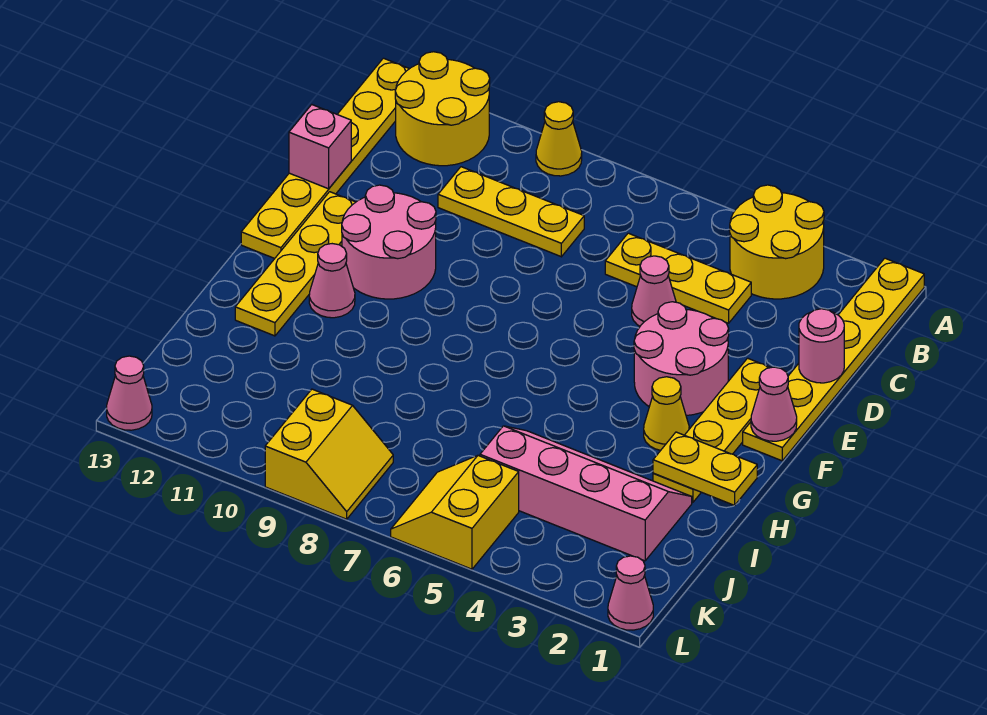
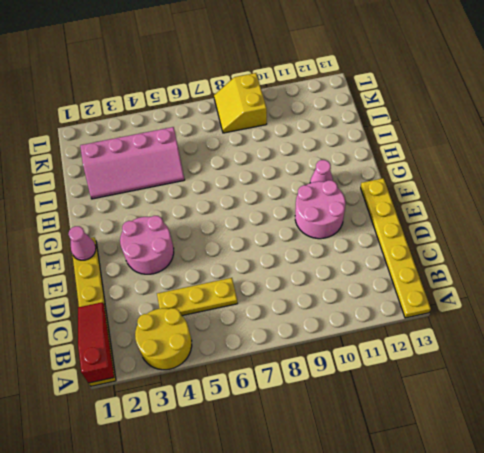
red slope A1:C1 level 2 top A -> none
none -> yellow cone A9 level 1
none -> yellow round brick A11:B12 level 1
none -> yellow plate C8:C10 level 1

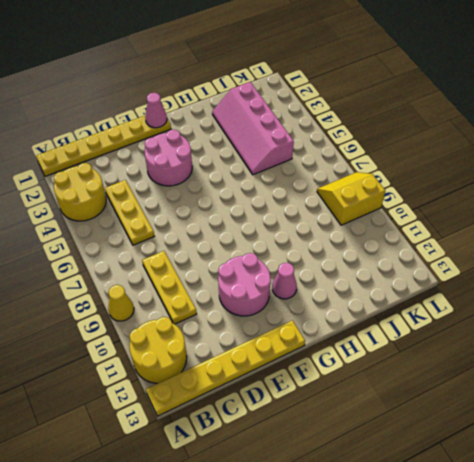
none -> pink cone D5 level 1
none -> yellow plate E2:H2 level 1
none -> yellow plate E12:H12 level 1

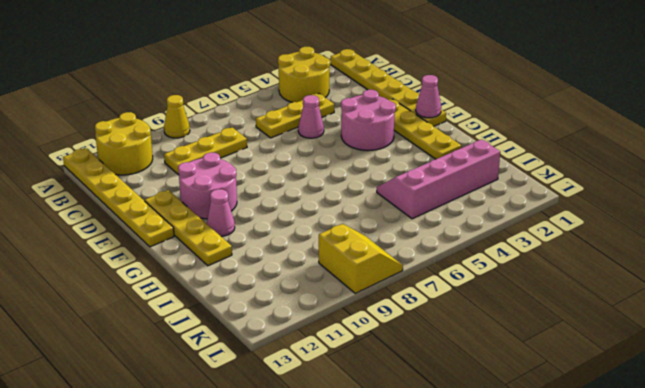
none -> yellow cone G3 level 1
none -> yellow slope K5:L6 level 1 top 5
none -> pink cone L1 level 1

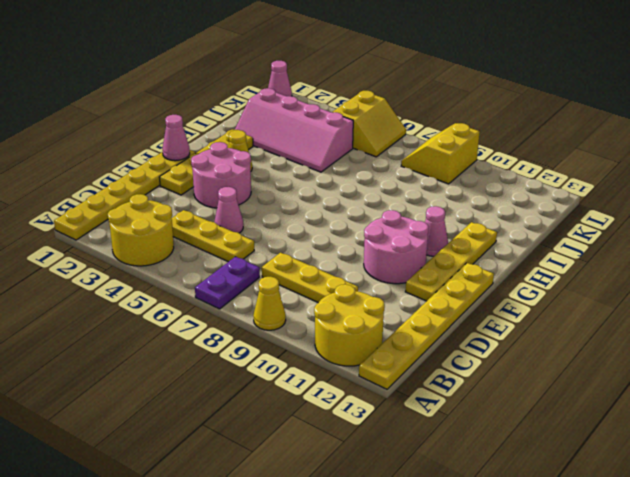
purple plate A7:B7 level 1 -> none
none -> pink cone L13 level 1
none -> pink round brick D1 level 2
none -> pink brick D13 level 2

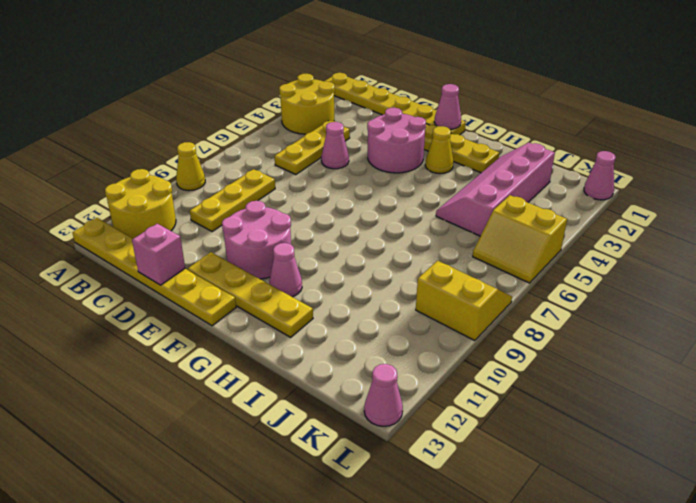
none -> pink round brick D1 level 2
none -> yellow plate H1:H2 level 2

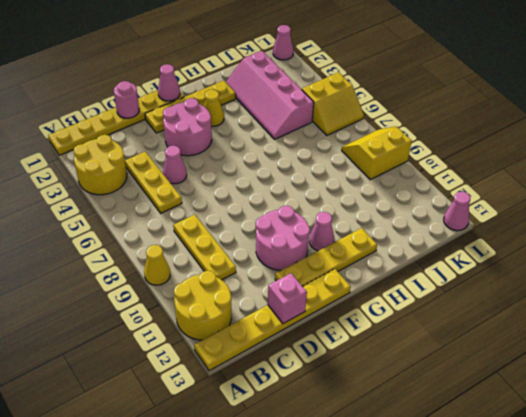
none -> yellow plate H1:H2 level 2

